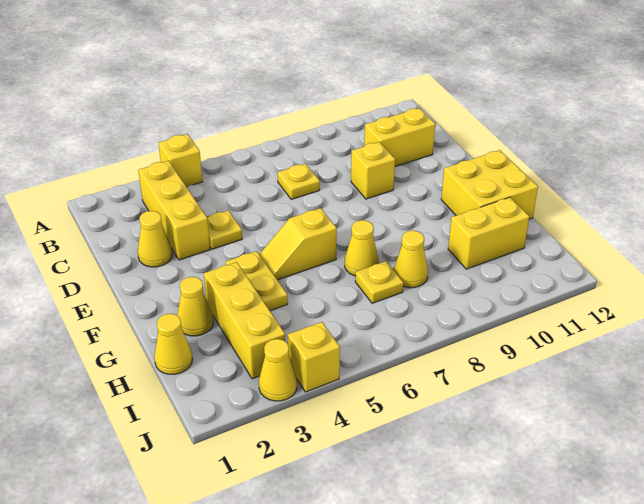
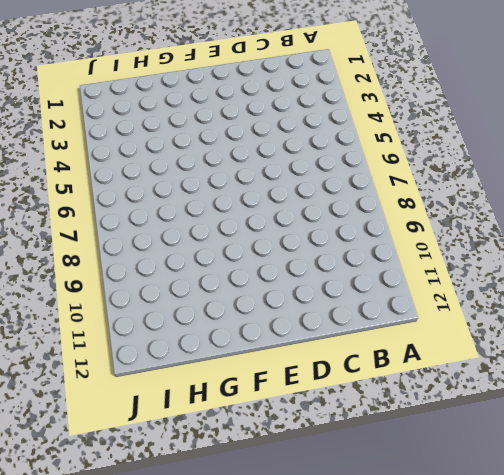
none -> yellow brick A4 level 1
none -> yellow brick B3:D3 level 1
none -> yellow plate C7 level 1

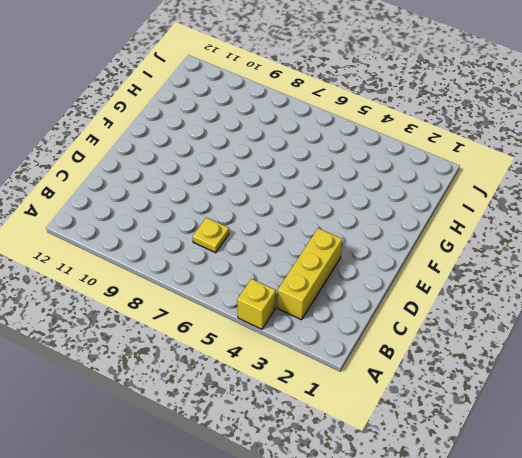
none -> yellow brick C10:C11 level 1
none -> yellow cone D2 level 1
none -> yellow plate D4 level 1

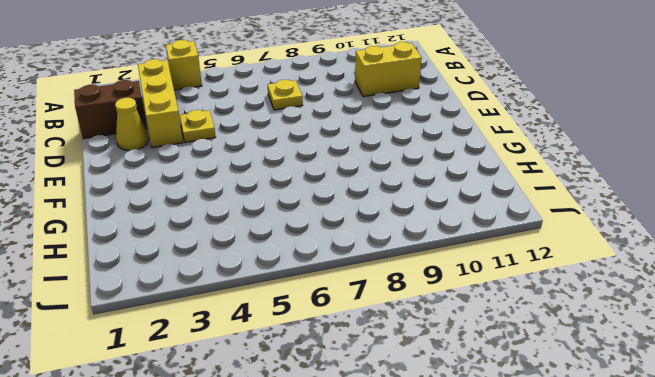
brown brick C1:C2 level 1 -> none
none -> yellow brick D9 level 1
none -> yellow plate F4:G4 level 1
none -> yellow slope F5:F6 level 1 top 6

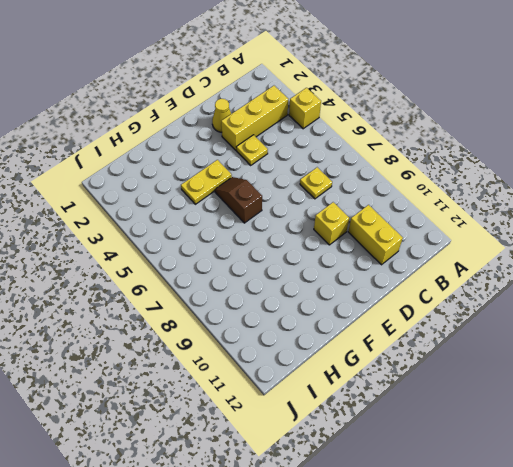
brown slope F5:F6 level 1 top 6 -> yellow slope F5:F6 level 1 top 6
none -> yellow brick F11:G12 level 1
none -> yellow cone G2 level 1
none -> yellow brick G3:I3 level 1

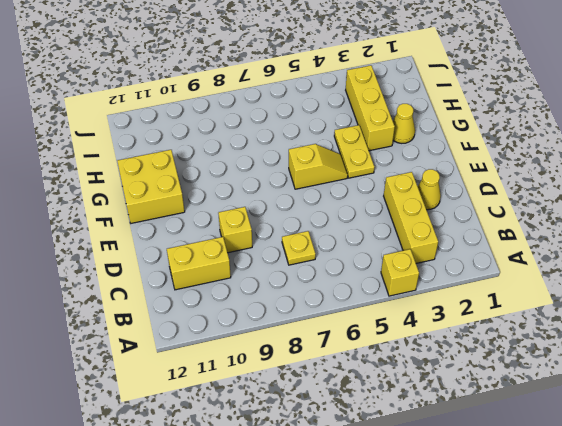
none -> yellow plate D4 level 1
none -> yellow cone G7 level 1
none -> yellow cone H1 level 1

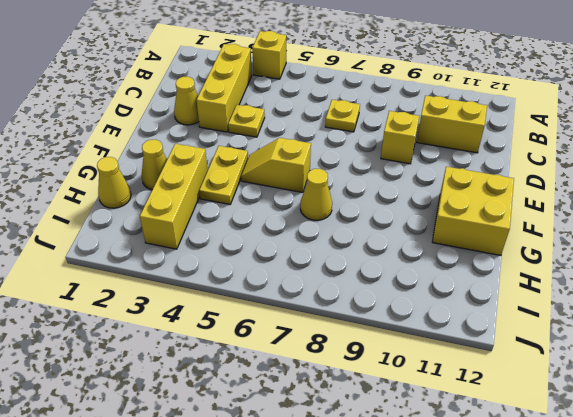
none -> yellow plate H7 level 1
none -> yellow cone H8 level 1
none -> yellow brick H10:H11 level 1

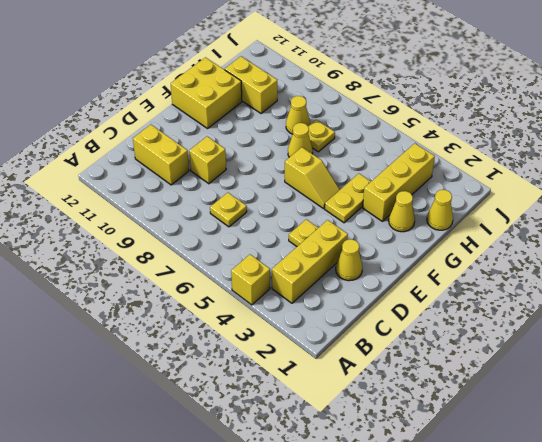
none -> yellow cone J3 level 1
none -> yellow brick J4 level 1

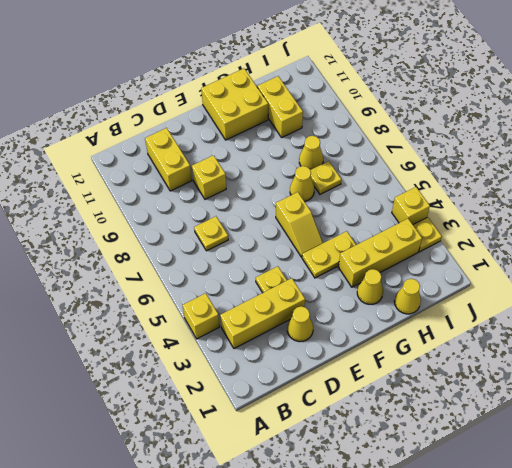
yellow plate J3 level 1 -> yellow cone J3 level 1

